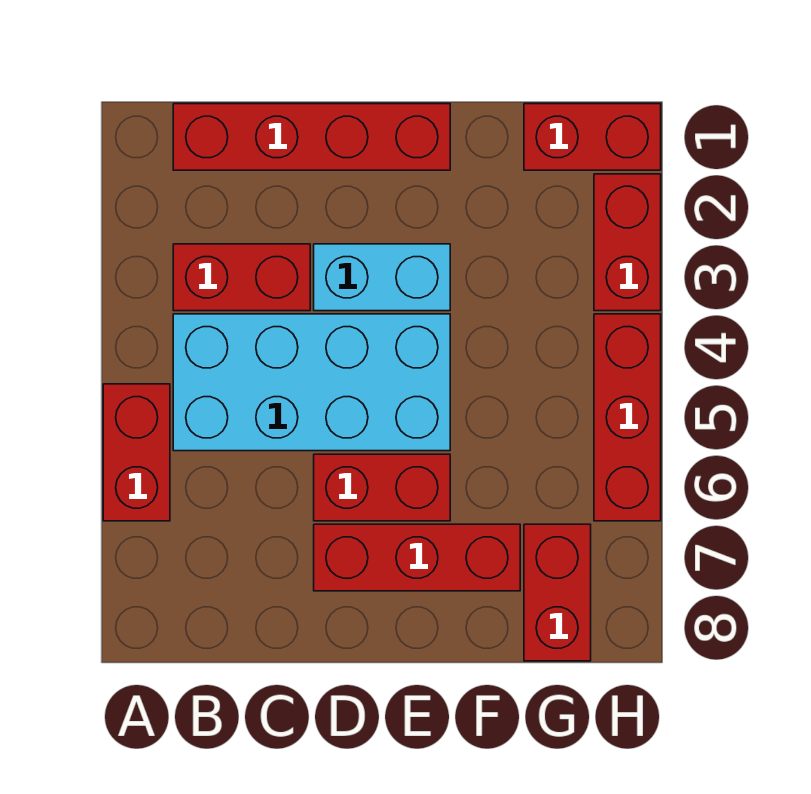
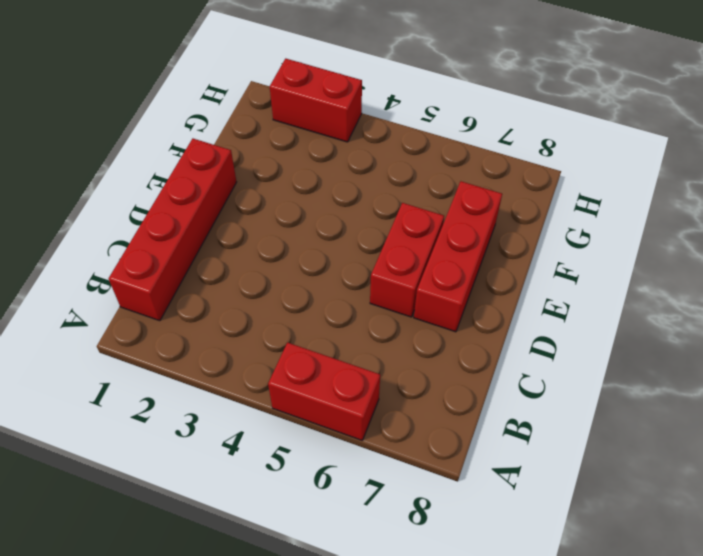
none -> red brick B3:C3 level 1
none -> cyan brick B4:E5 level 1

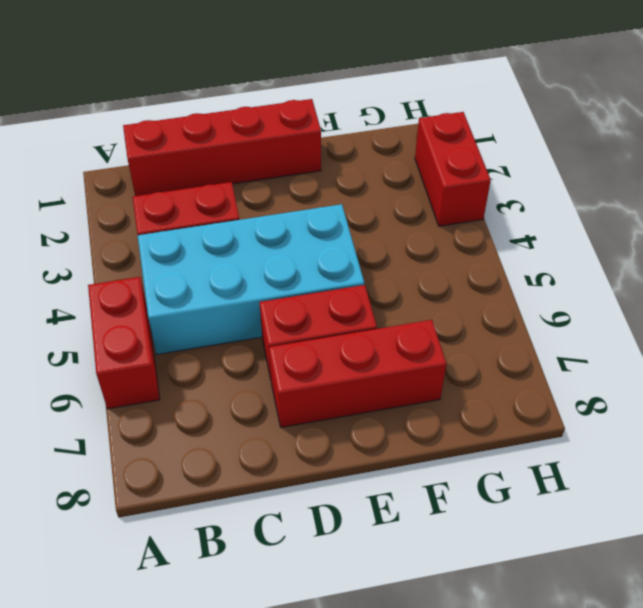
none -> cyan brick D3:E3 level 1
none -> red brick G1:H1 level 1

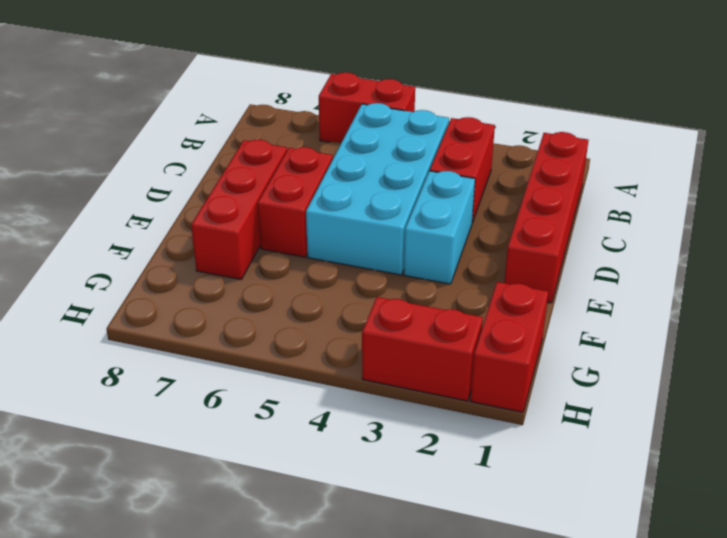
none -> red brick G7:G8 level 1
none -> red brick H4:H6 level 1

